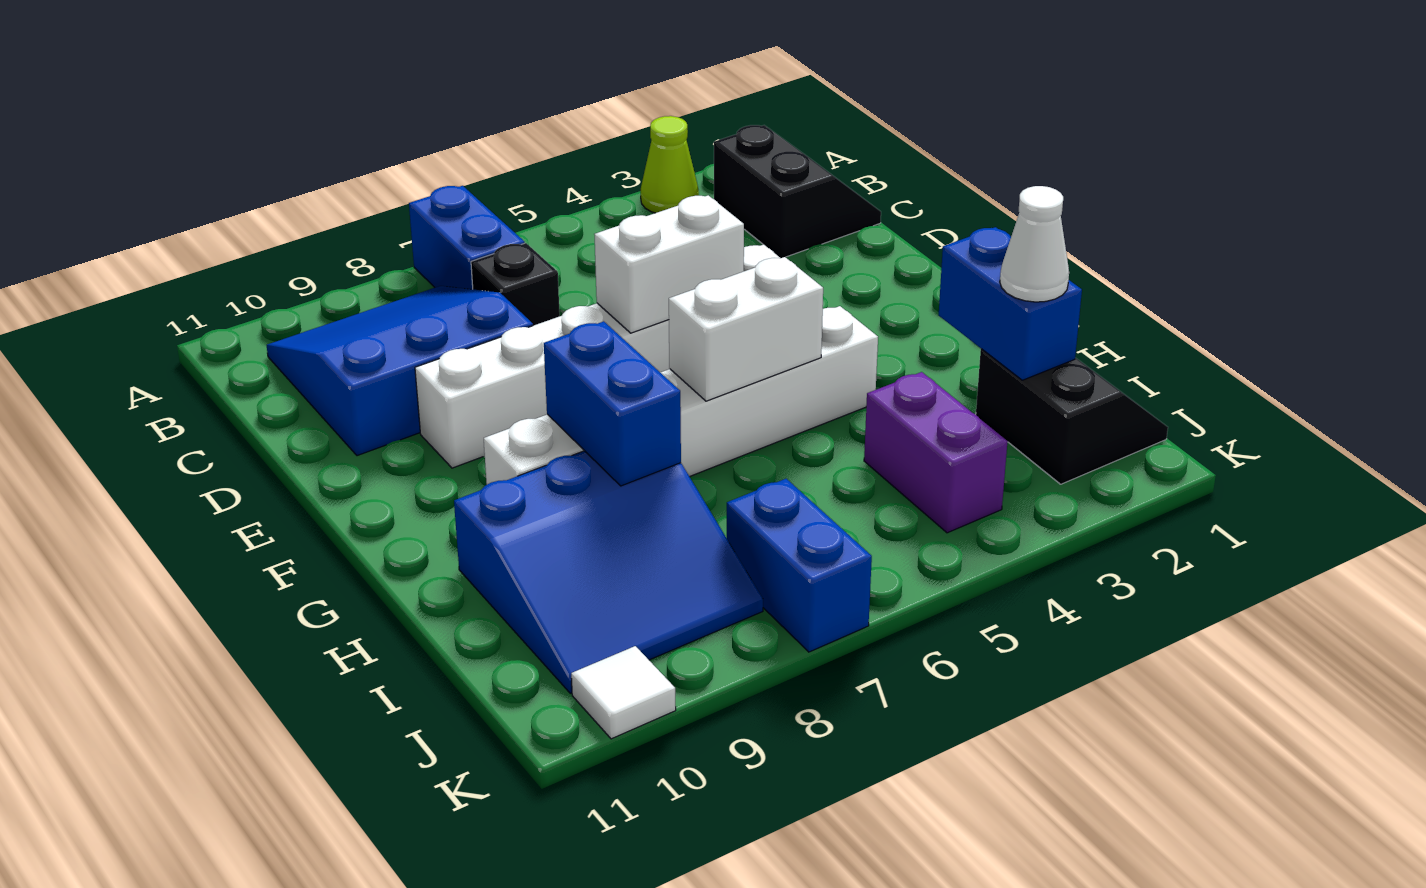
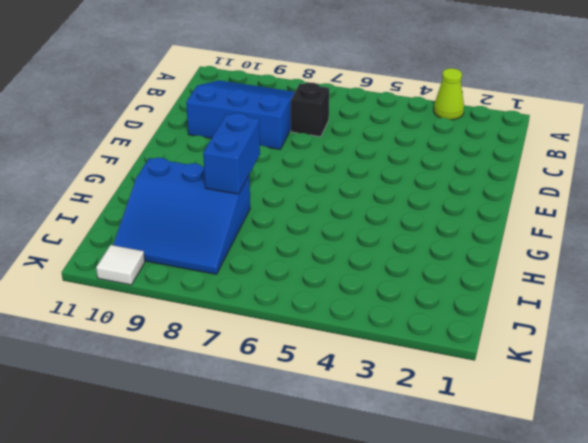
none -> blue brick A7:B7 level 1
none -> black slope B1:C2 level 1 top 2
none -> white brick E4:E9 level 1

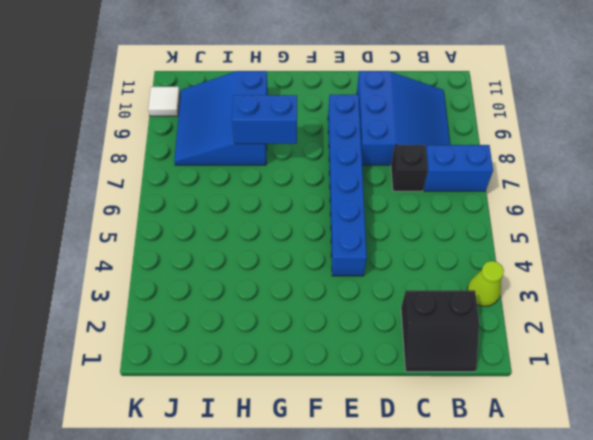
blue brick E4:E9 level 1 -> white brick E4:E9 level 1
none -> white brick G4:G9 level 1
none -> black slope I1:J2 level 1 top 2
none -> purple brick I4:J4 level 1

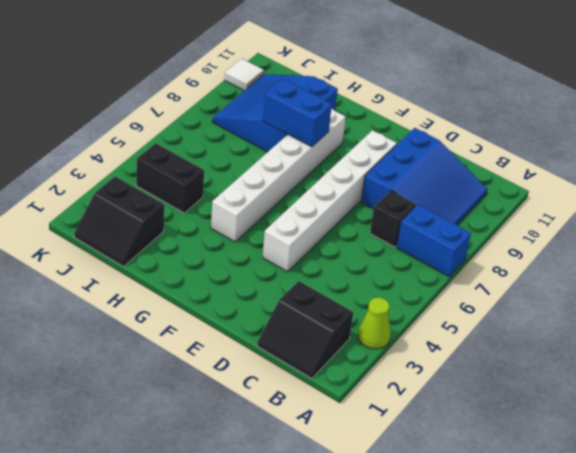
black brick I4:J4 level 1 -> purple brick I4:J4 level 1
none -> blue brick J7:K7 level 1
none -> white brick E5:E6 level 2
none -> white brick G5:G6 level 2

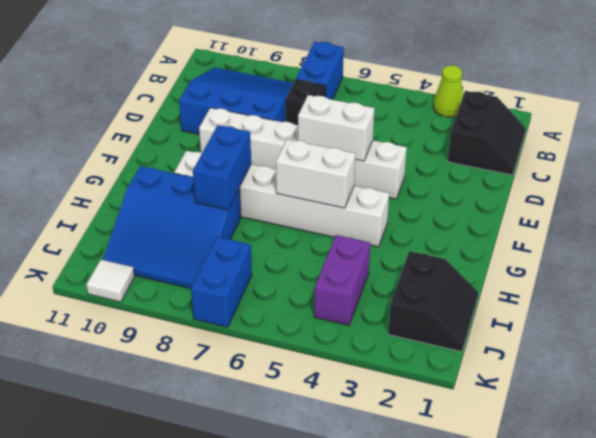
none -> blue brick H2:I2 level 2
none -> white cone I2 level 3

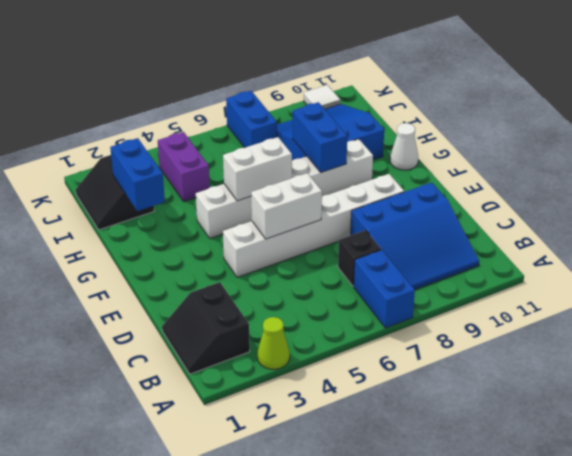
white cone G11 level 1 -> white cone I2 level 3

